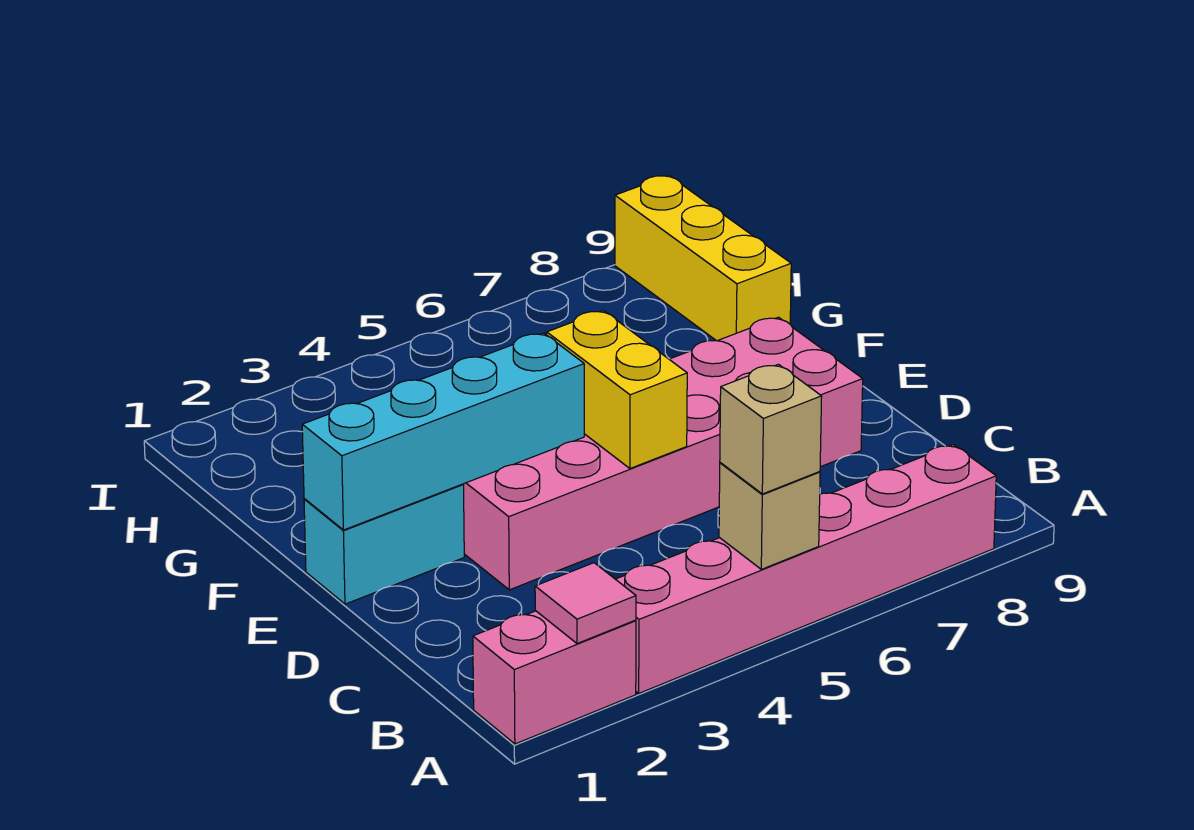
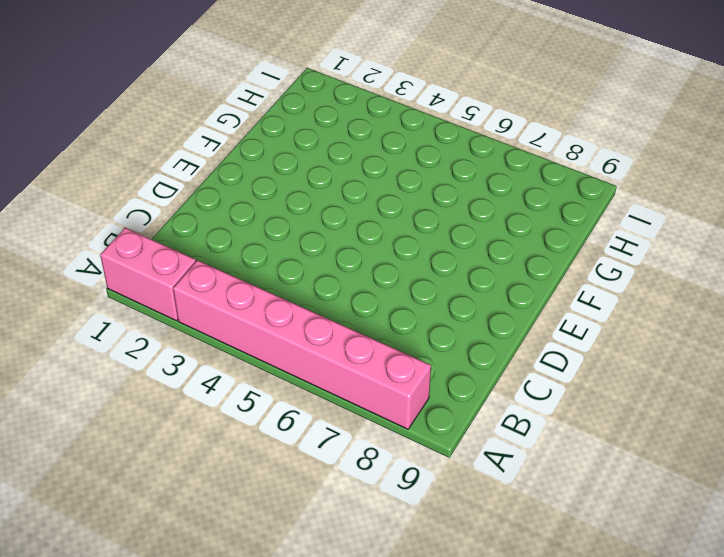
none -> pink brick D3:E8 level 1
none -> cyan brick E1:E2 level 1

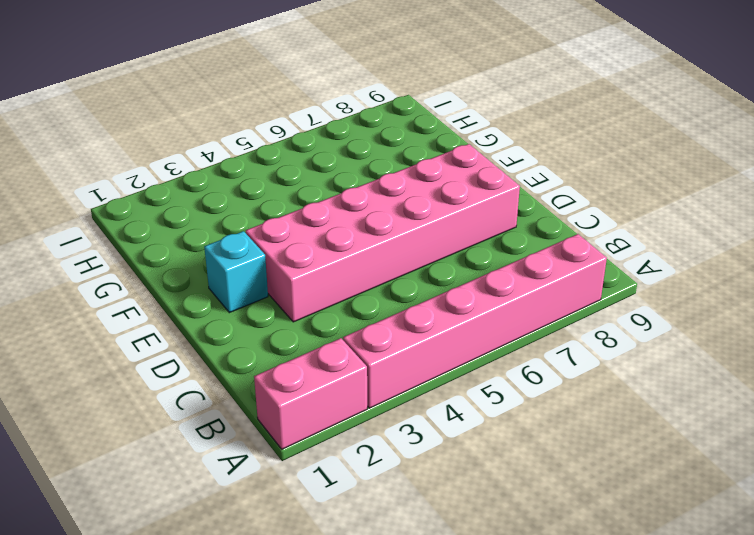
cyan brick E2 level 1 -> cyan brick E1:E2 level 1
none -> yellow brick G9:I9 level 1
none -> pink tile A2 level 2

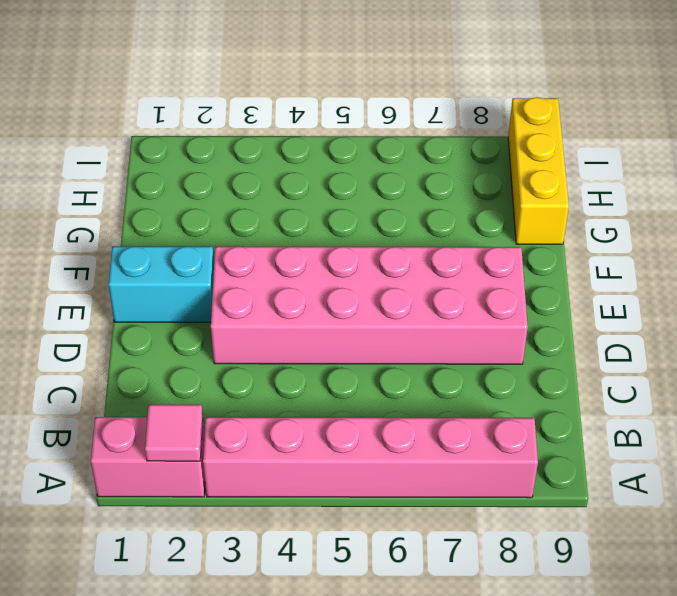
none -> tan brick A5 level 2
none -> yellow brick D5:E5 level 2

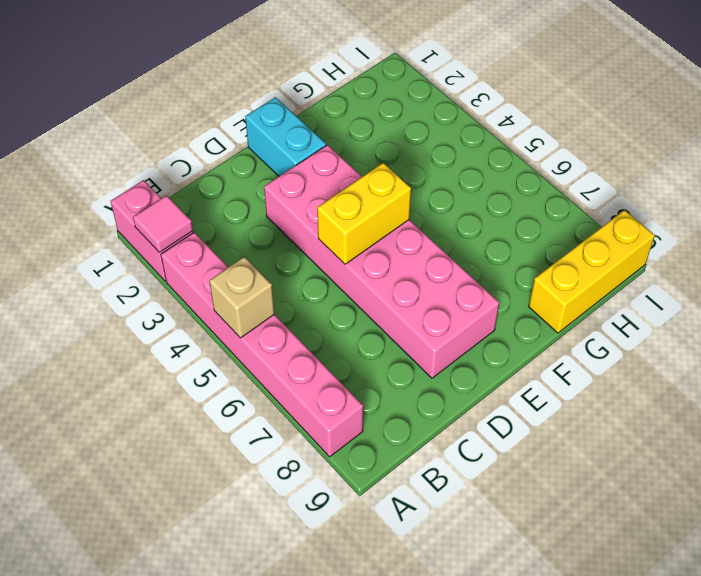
none -> cyan brick E1:E4 level 2
none -> tan brick A5 level 3

